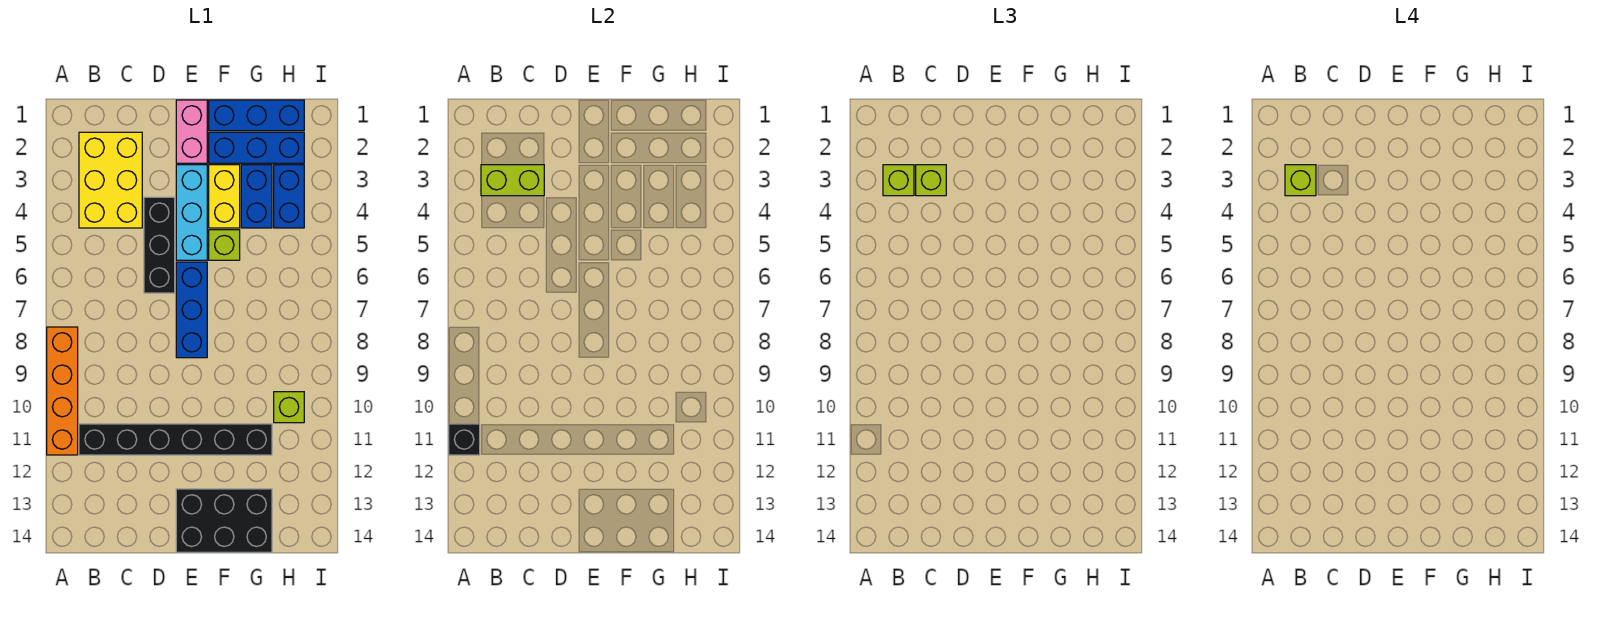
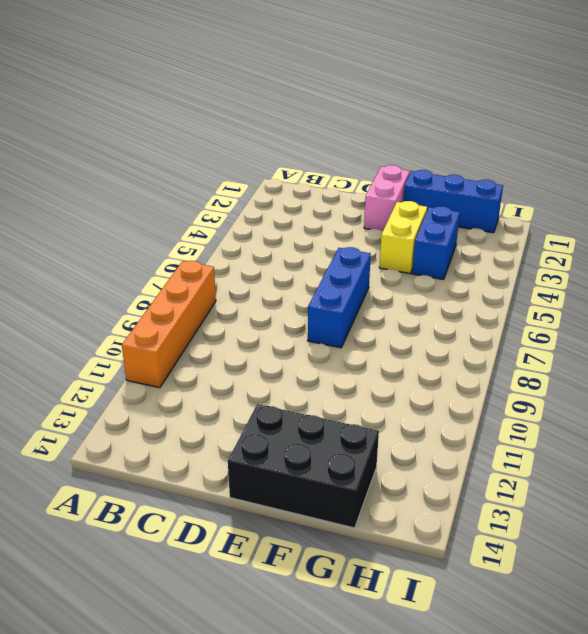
none -> yellow brick B2:C4 level 1
none -> black brick B11:G11 level 1
none -> black brick D4:D6 level 1

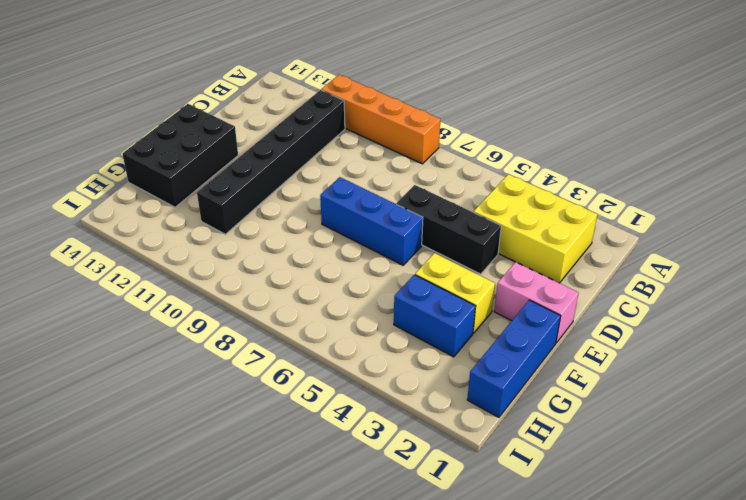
none -> cyan brick E3:E5 level 1
none -> blue brick F2:H2 level 1
none -> lime brick F5 level 1

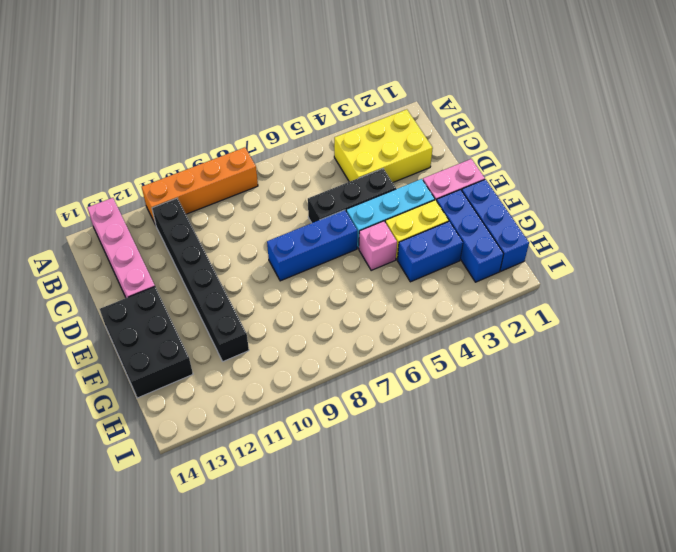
pink brick A13:D13 level 1 -> none
pink brick F5 level 1 -> lime brick F5 level 1
none -> blue brick H3:H4 level 1
none -> lime brick H10 level 1
none -> black brick A11 level 2

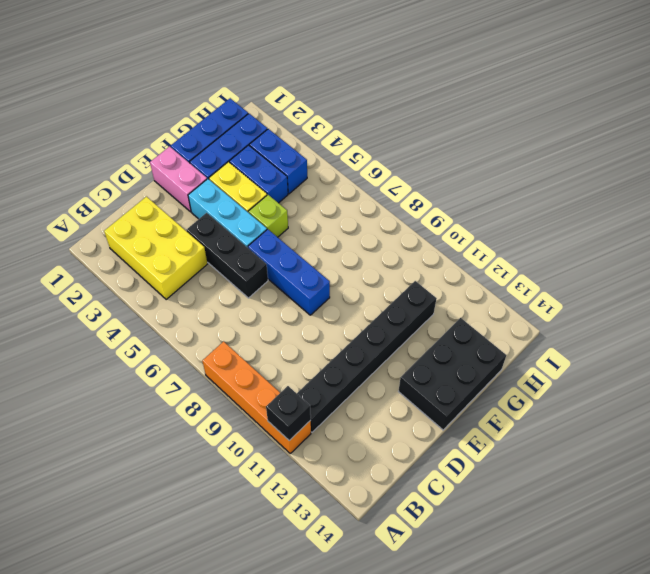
none -> lime brick H10 level 1
none -> lime brick B3:C3 level 2
none -> lime brick B3 level 3

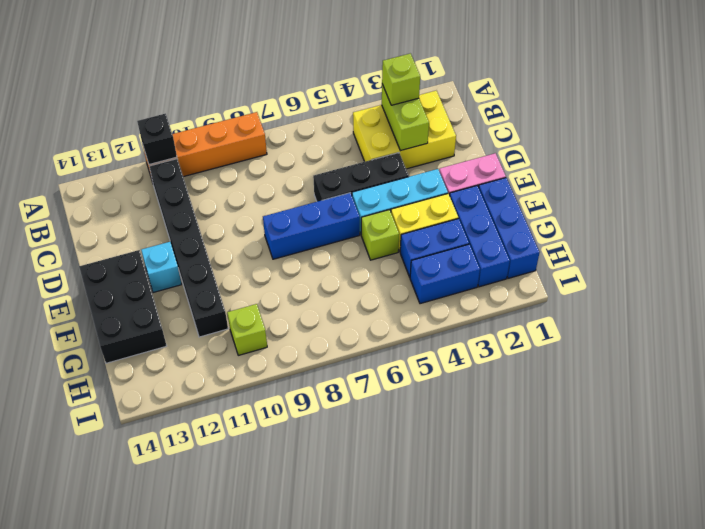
cyan brick E12 level 1 -> none
none -> lime brick C3 level 3
none -> lime brick B3 level 4

